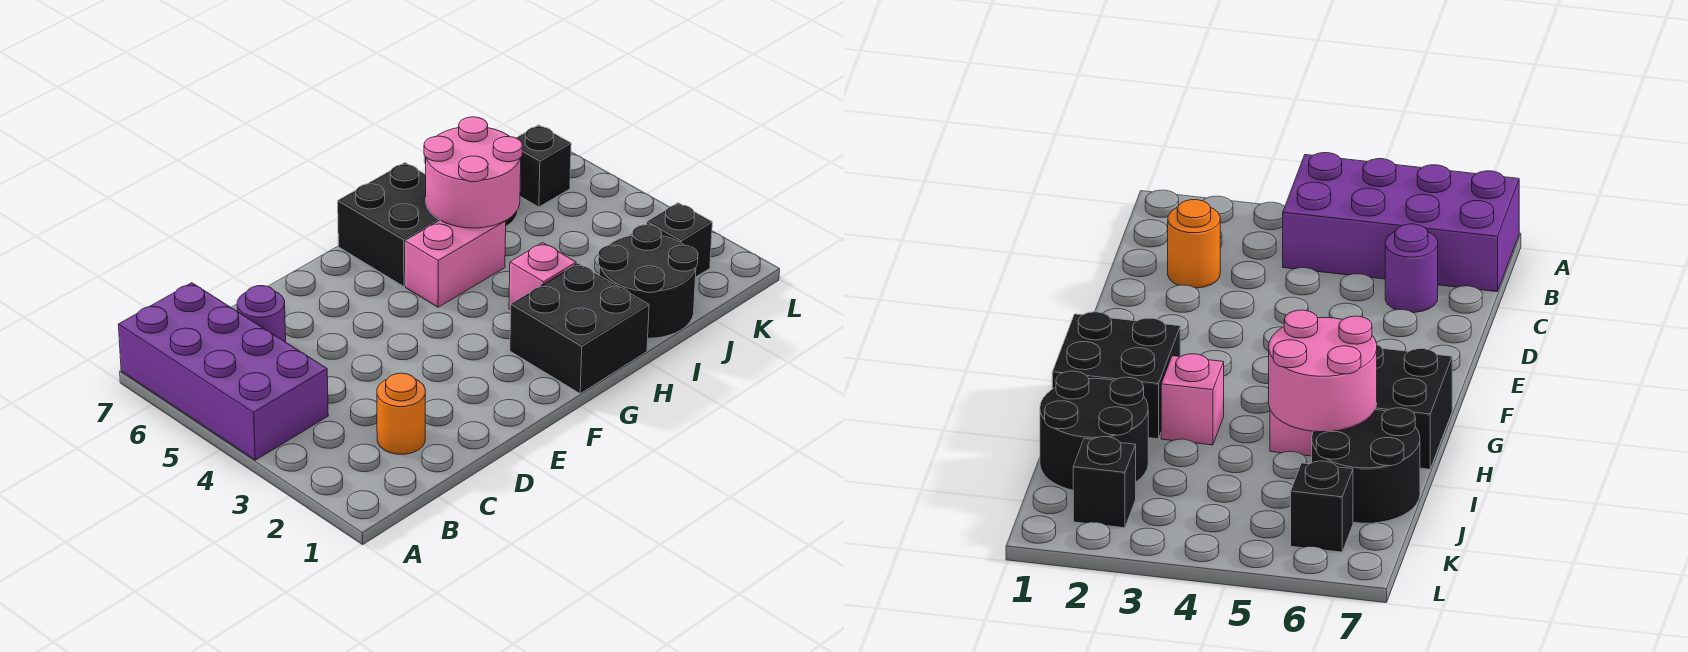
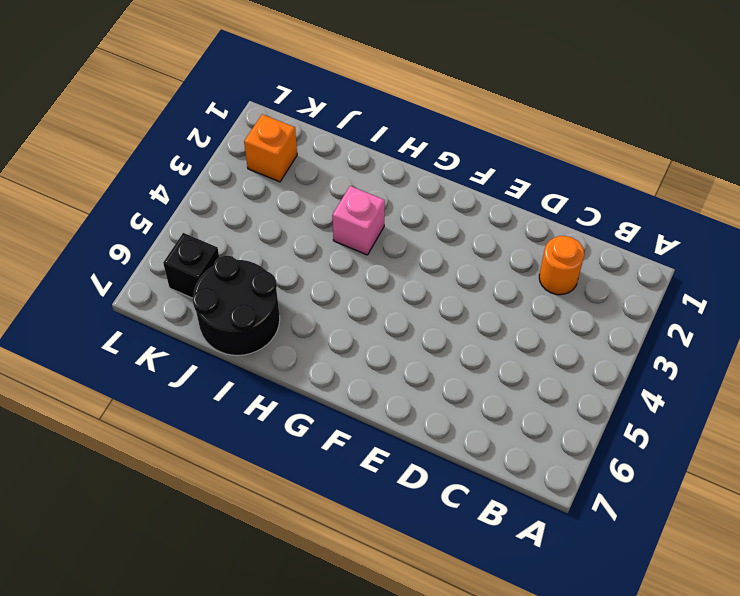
orange brick K2 level 1 -> black brick K2 level 1
none -> purple brick A4:B7 level 1
none -> purple round brick C6 level 1
none -> black brick G1:H2 level 1

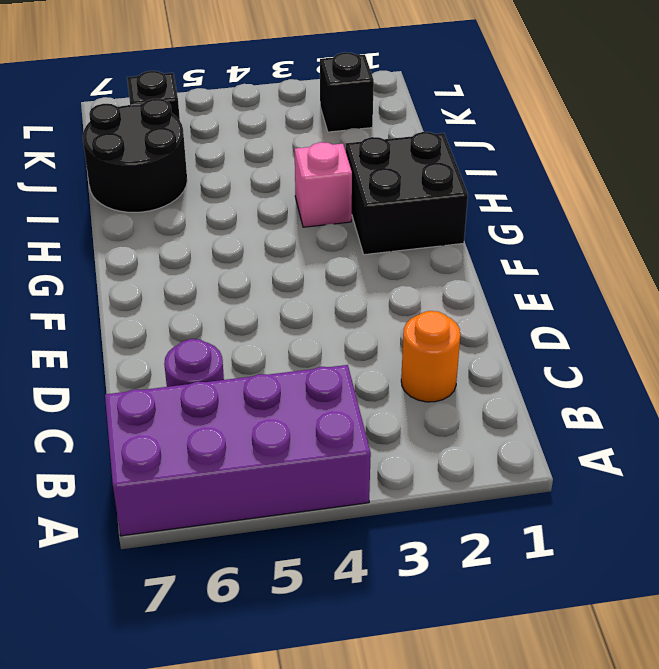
none -> pink brick G5:H5 level 1
none -> black brick G6:H7 level 1
none -> black round brick I1:J2 level 1

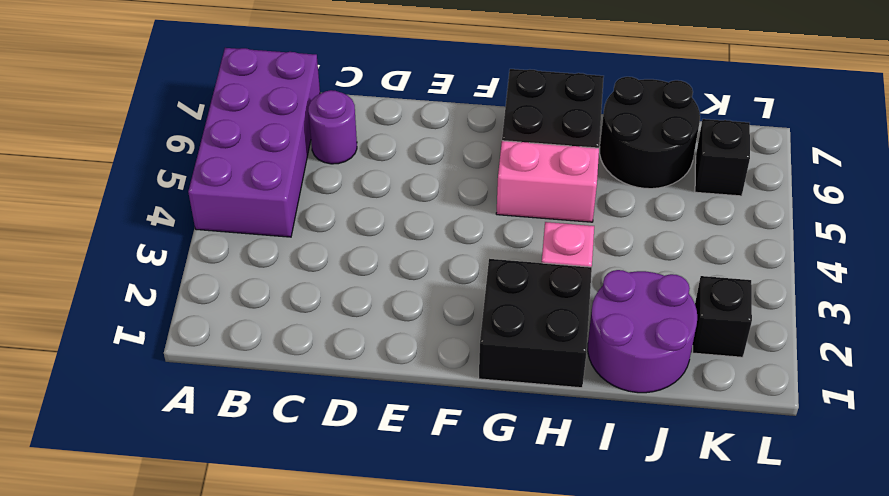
purple round brick I1:J2 level 1 -> black round brick I1:J2 level 1
none -> orange round brick C2 level 1
none -> pink round brick H5:I6 level 2

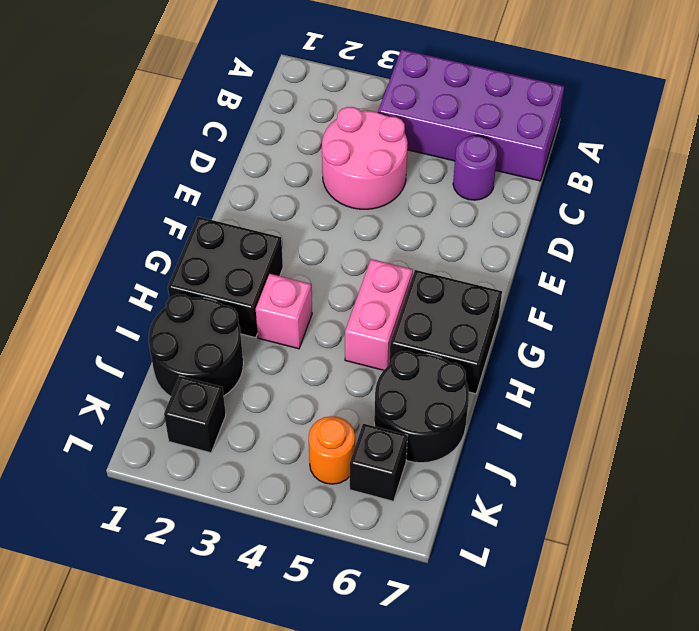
pink round brick C3:D4 level 1 -> pink round brick H5:I6 level 2
orange round brick K5 level 1 -> orange round brick C2 level 1

